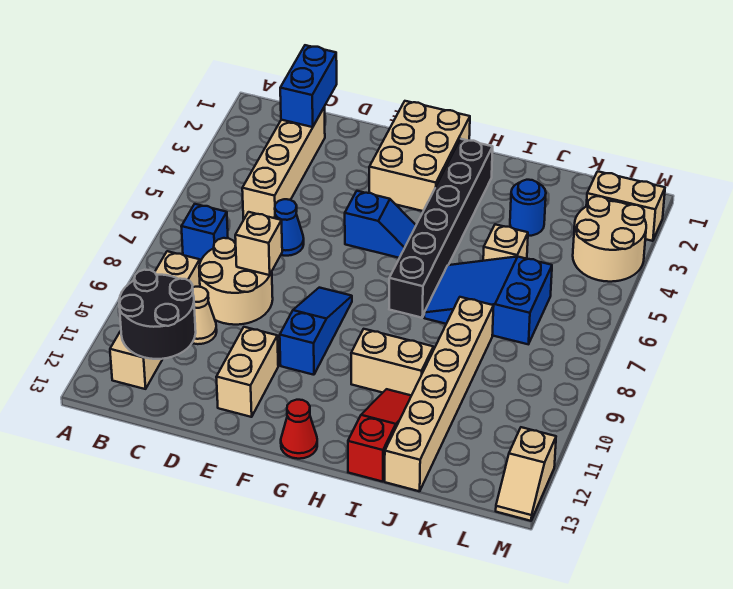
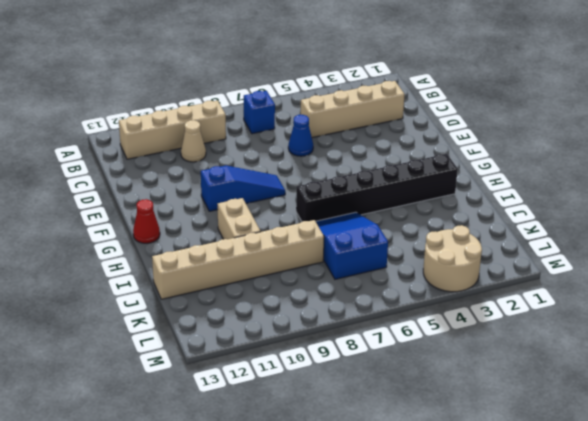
none -> tan round brick C8:D9 level 1
none -> tan brick E11:E12 level 1
none -> tan brick F1:G3 level 1

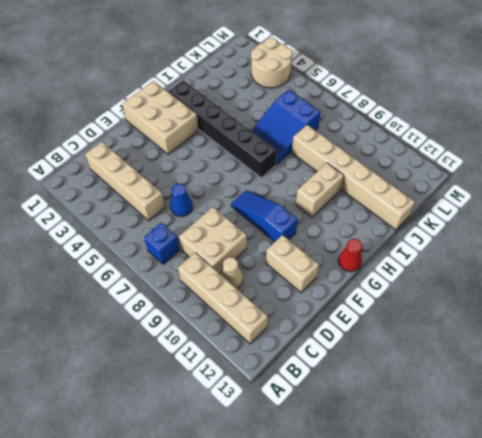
tan brick C8:D9 level 1 -> tan round brick C8:D9 level 1
none -> blue slope F5:G5 level 1 top F
none -> red slope I11:I13 level 1 top 13
none -> blue round brick J3 level 1

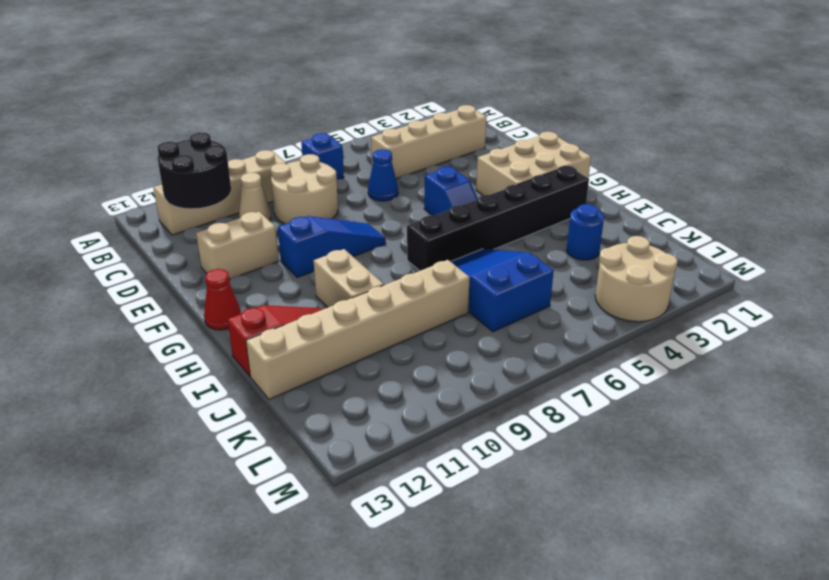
none -> tan brick J5 level 1
none -> tan brick L2:M2 level 1
none -> tan slope M12:M13 level 1 top 12

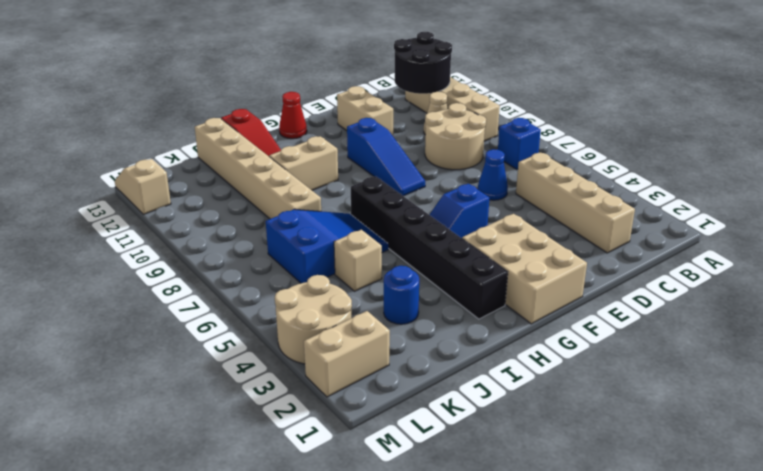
none -> blue brick C1:C2 level 2
none -> tan brick D8 level 2

